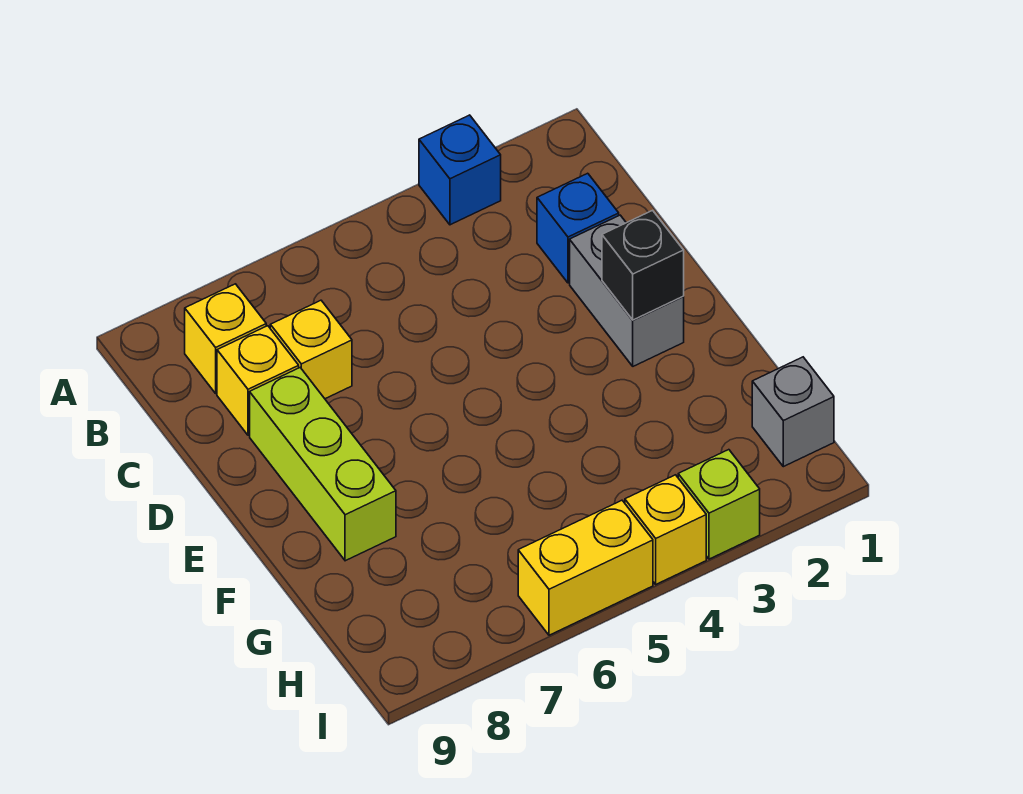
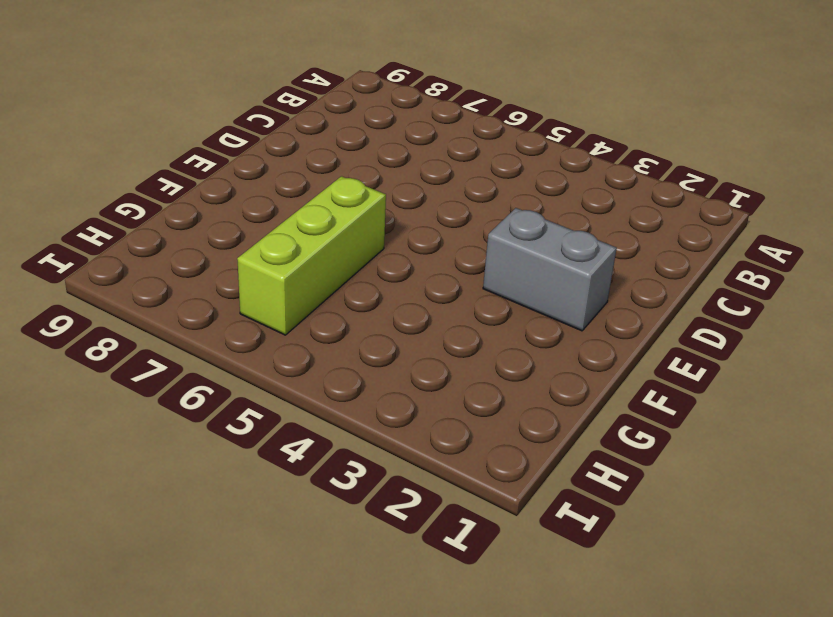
grey brick E2:E3 level 1 -> grey brick D2:E2 level 1
lime brick F6:H6 level 1 -> lime brick D8:F8 level 1
none -> blue brick A3 level 1
none -> yellow brick B8 level 1
none -> blue brick C2 level 1

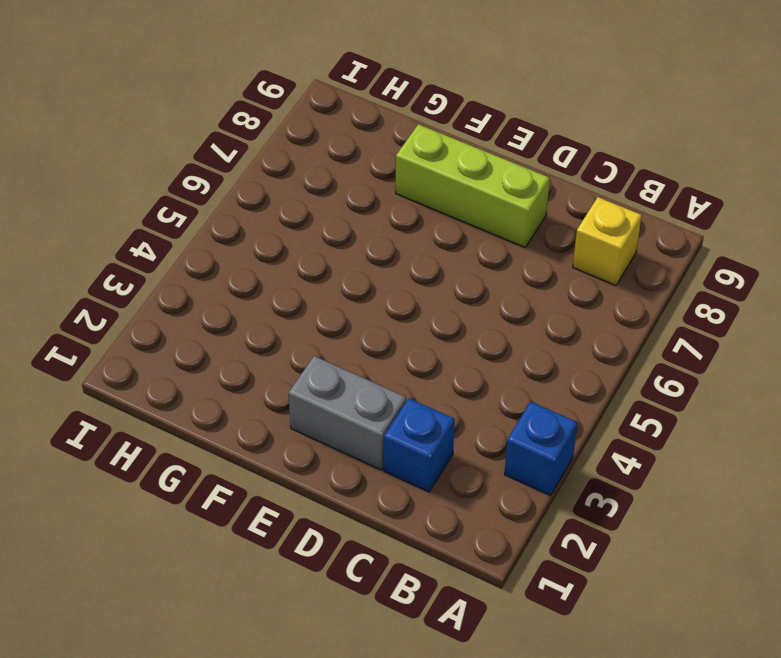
none -> yellow brick C7 level 1
none -> yellow brick C8 level 1
none -> grey brick H1 level 1

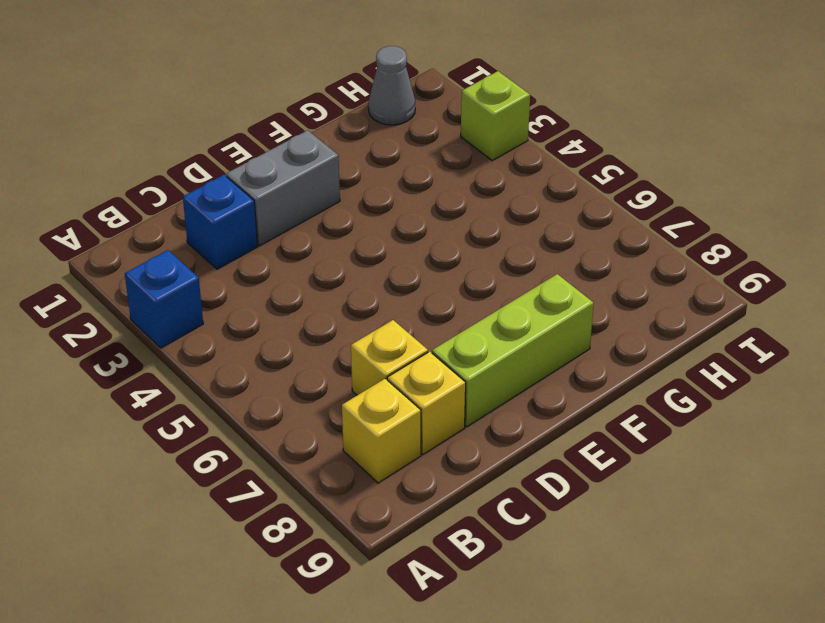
grey cone H1 level 1 -> grey brick H1 level 1
none -> yellow brick I4 level 1
none -> yellow brick I5:I6 level 1
none -> black brick E2 level 2

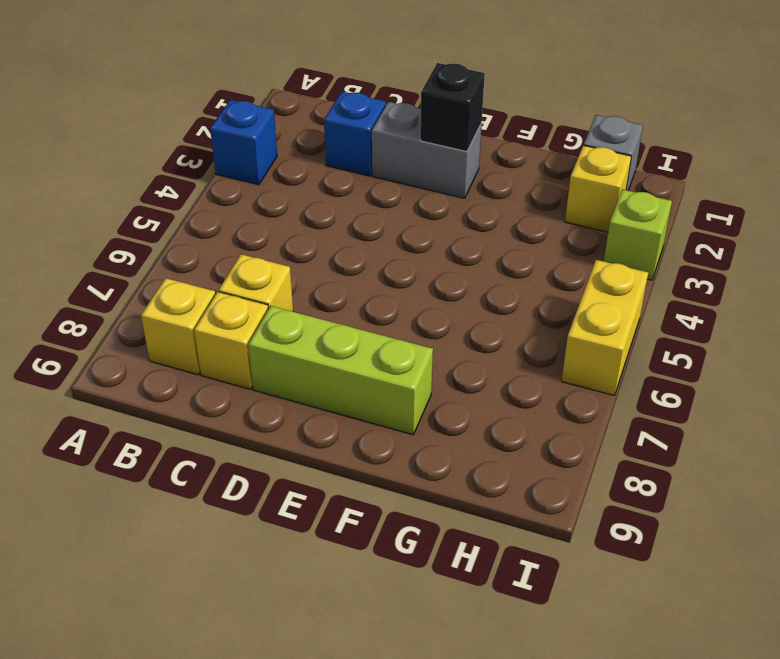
yellow brick H2 level 1 -> yellow brick I4 level 1

